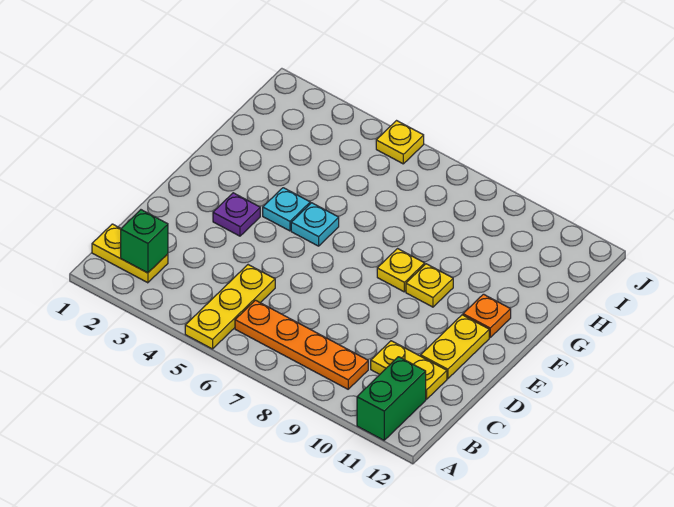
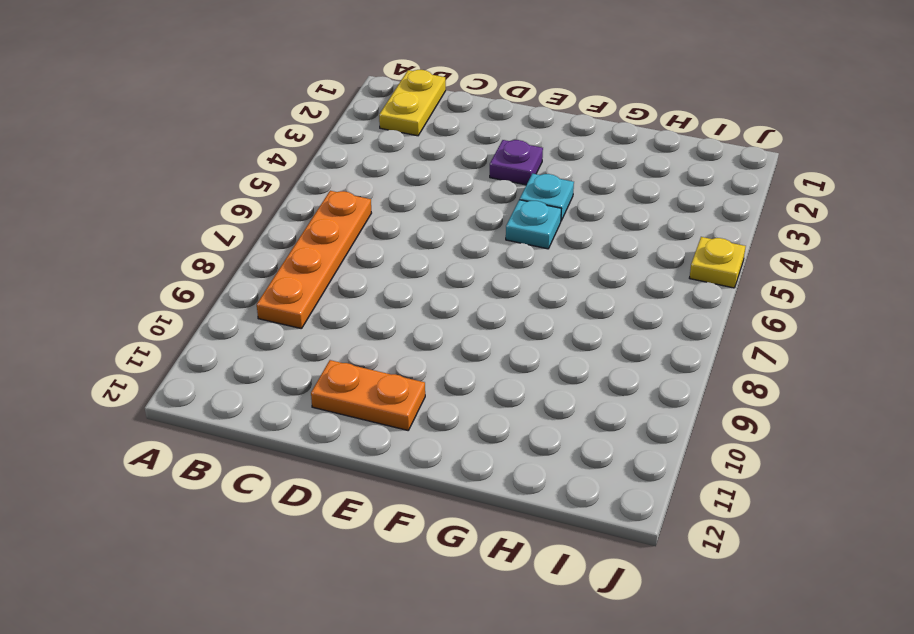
orange plate D11:E11 level 1 -> yellow plate D11:E11 level 1
none -> yellow plate A5:C5 level 1
none -> green brick A11:B11 level 1
none -> yellow plate C10:C11 level 1

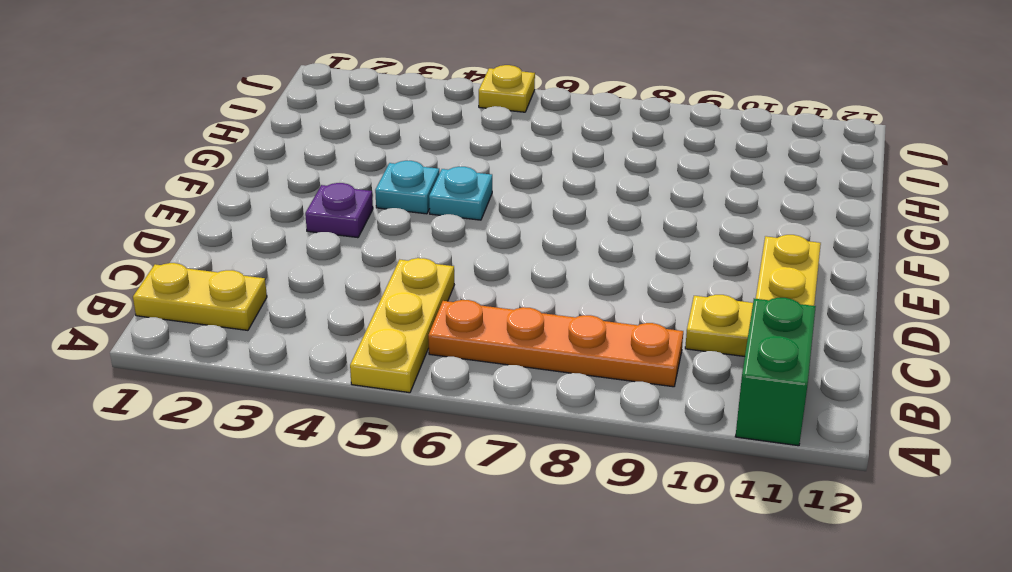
none -> yellow plate F8 level 1
none -> yellow plate F9 level 1
none -> orange plate F11 level 1

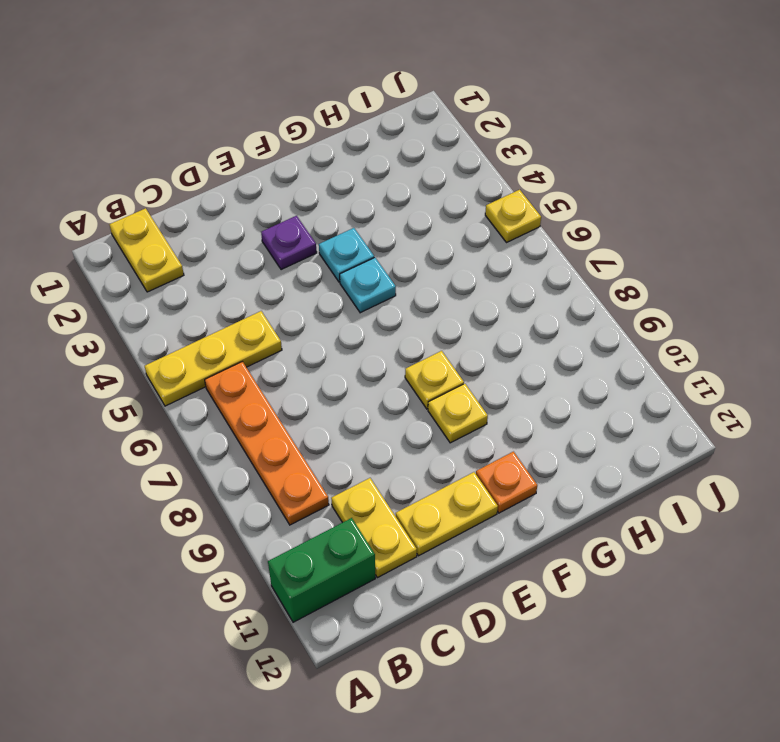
none -> green brick B2 level 2

